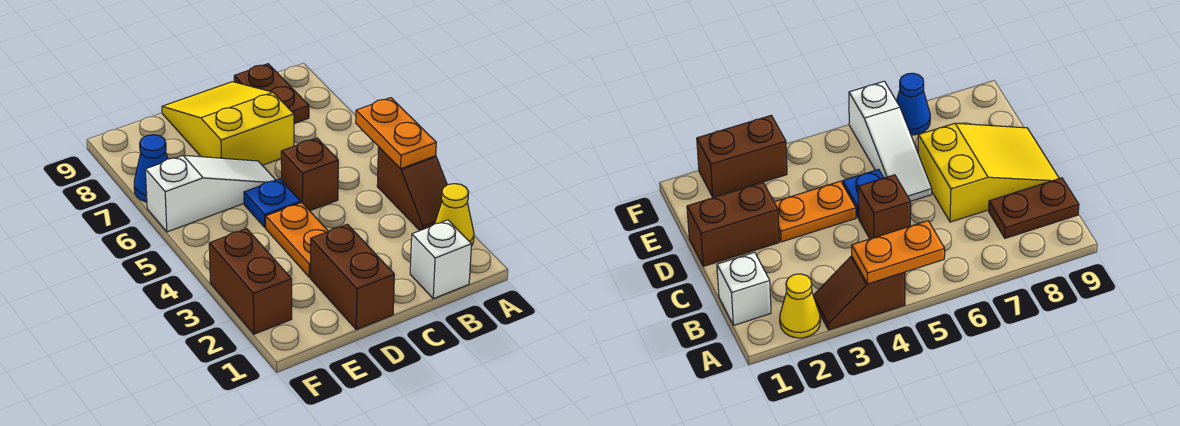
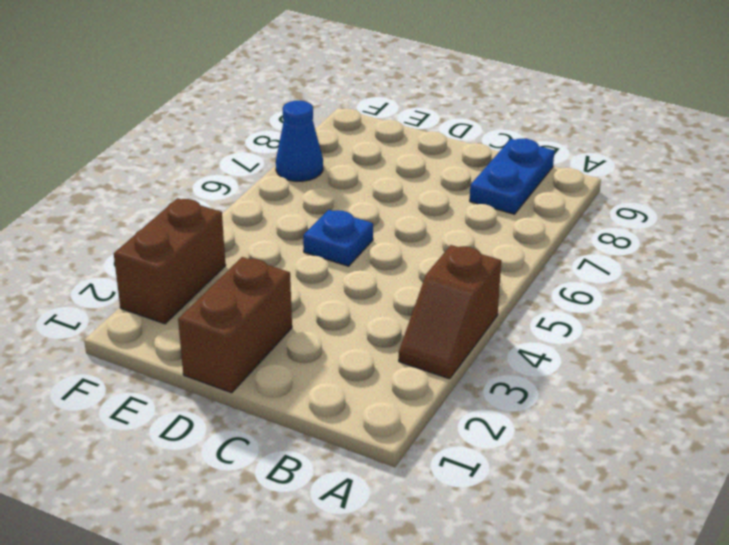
blue plate B8:B9 level 1 -> brown plate B8:B9 level 1
none -> yellow cone A2 level 1
none -> white brick B1 level 1
none -> brown brick C5 level 1

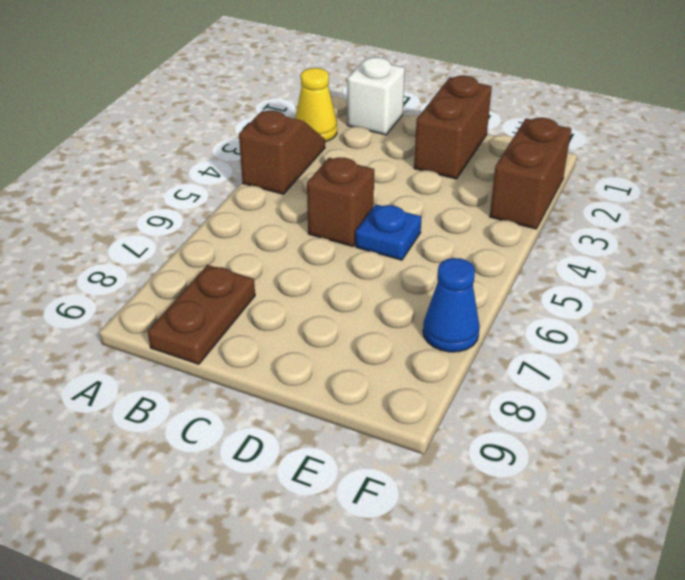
none -> yellow slope C7:D9 level 1 top 7
none -> orange plate D3:D4 level 1
none -> white slope D6:F6 level 1 top F

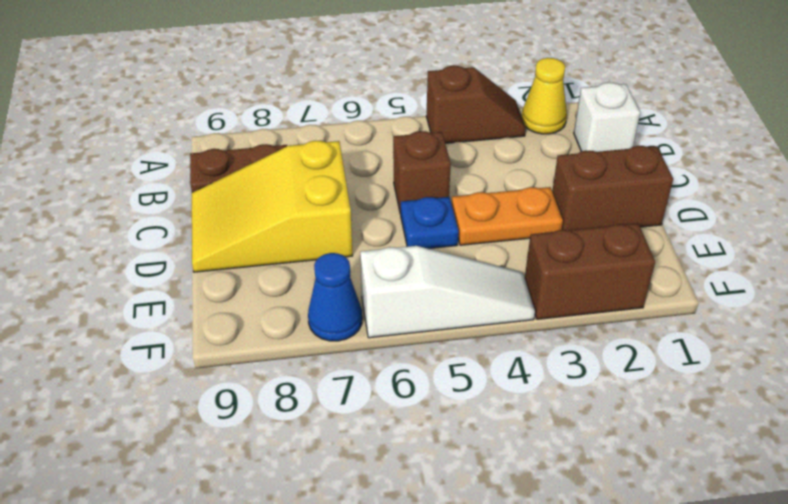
white slope F4:F6 level 1 top 6 -> white slope D6:F6 level 1 top F
none -> orange plate A4:A5 level 2

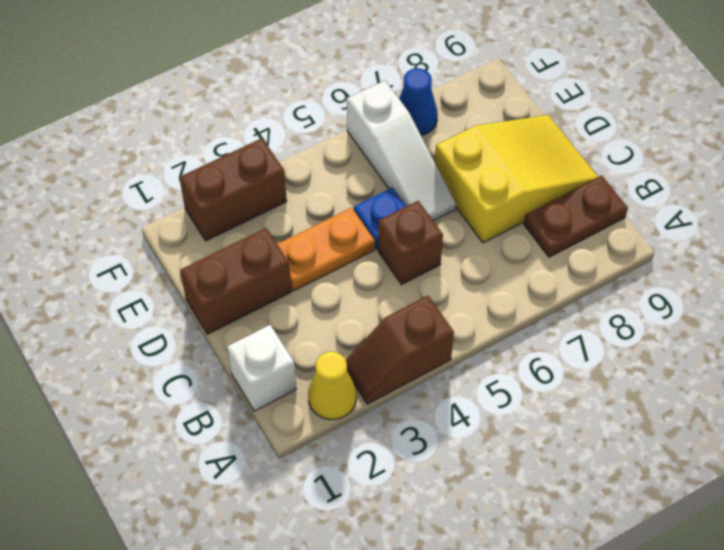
none -> orange plate A4:A5 level 2

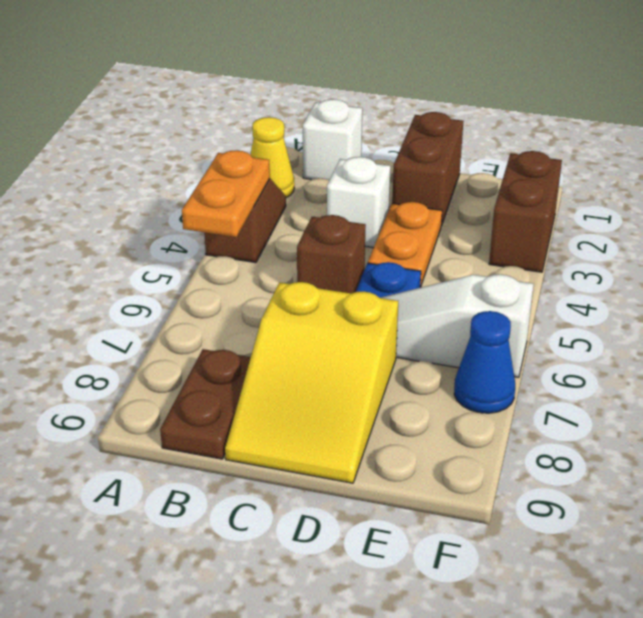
white brick C3 level 1 -> none

